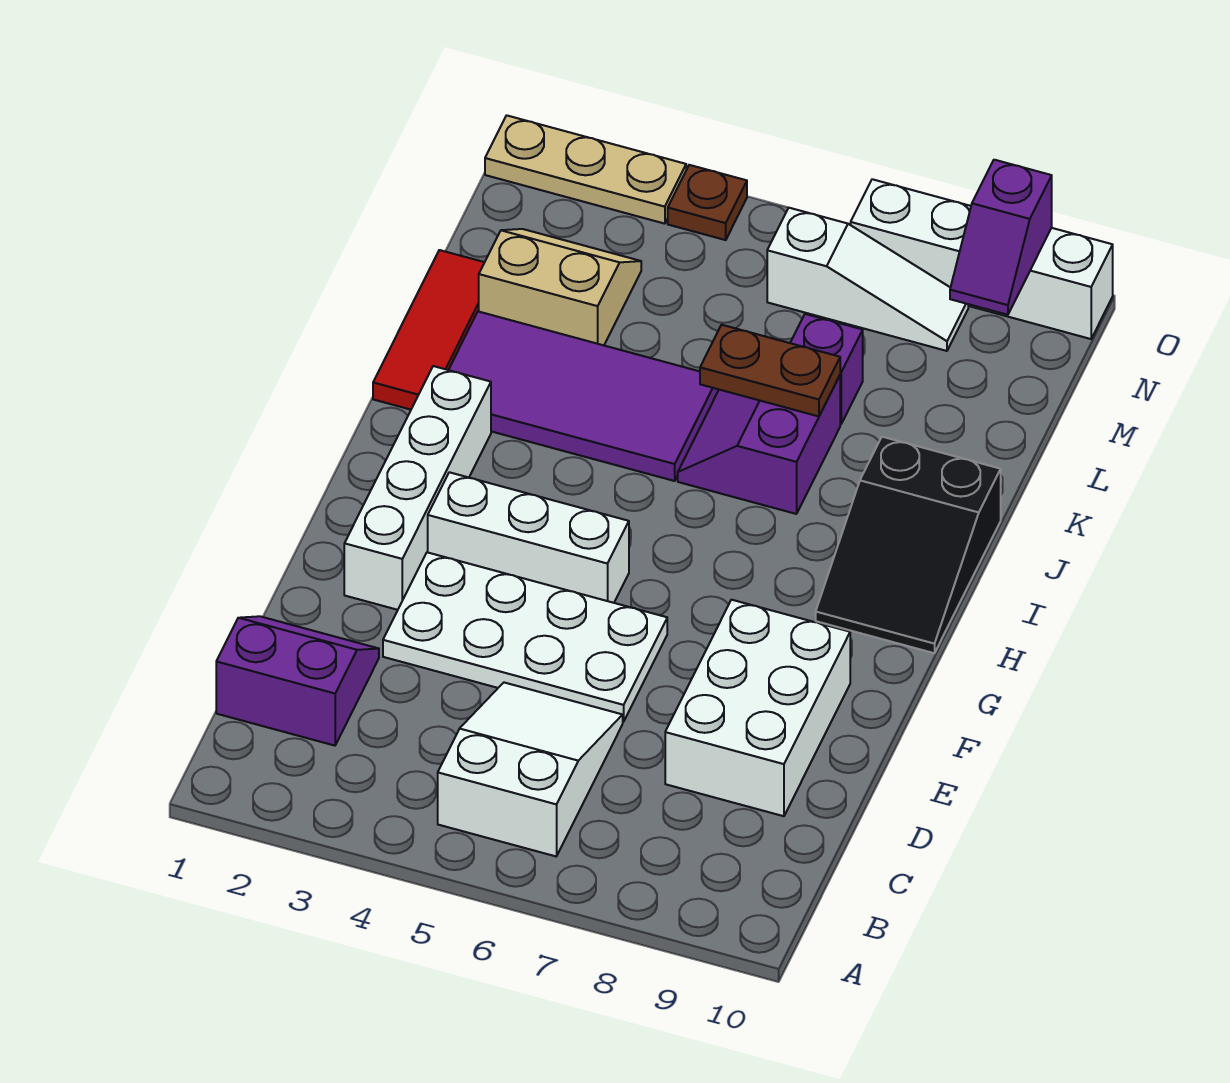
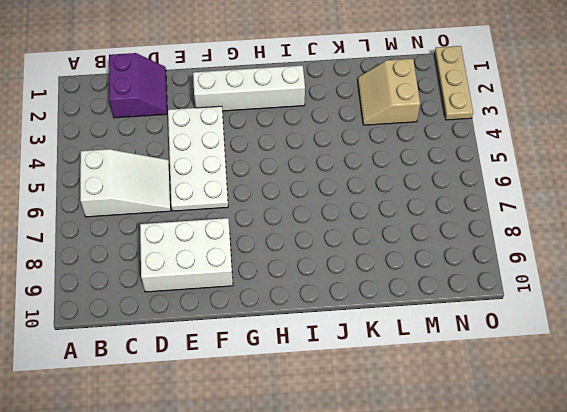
tan slope L2:M3 level 1 top M -> tan slope L2:M3 level 1 top L
none -> white brick G3:G5 level 1
none -> black slope H9:J10 level 1 top J
none -> red tile J1:L1 level 1

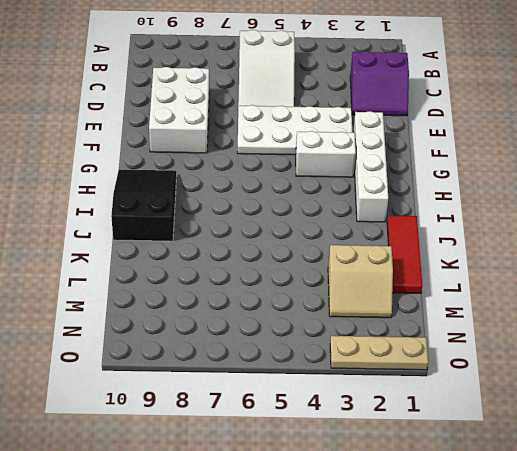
white brick G3:G4 level 1 -> white brick G3:G5 level 1
none -> purple tile J2:K5 level 1
none -> purple slope J6:K7 level 1 top 7
none -> purple brick L7 level 1

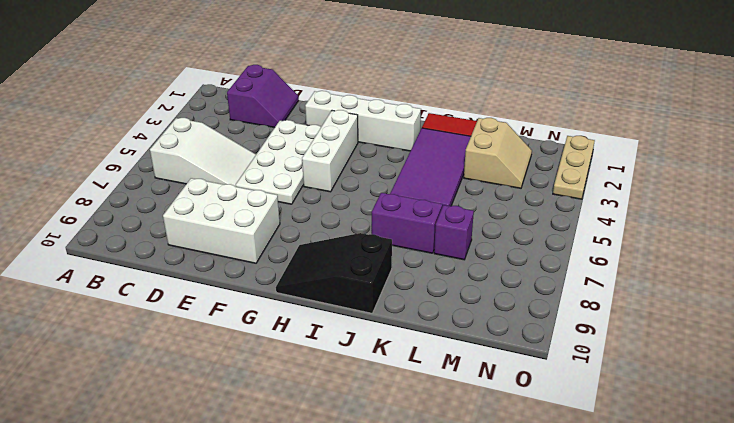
none -> white slope N6:N8 level 1 top 6
none -> brown plate O4 level 1
none -> white brick O7:O10 level 1

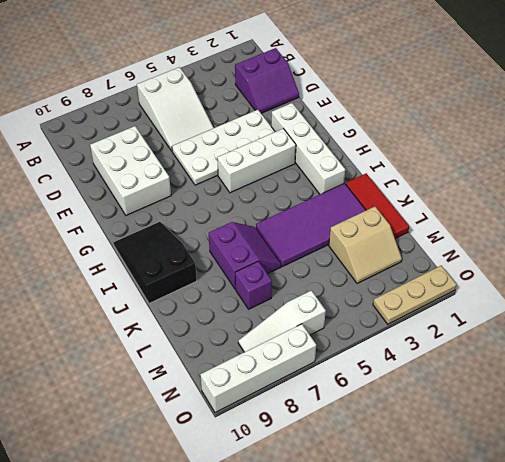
none -> brown plate O4 level 1
none -> brown plate K6:K7 level 2
none -> purple slope N9:O9 level 2 top O

